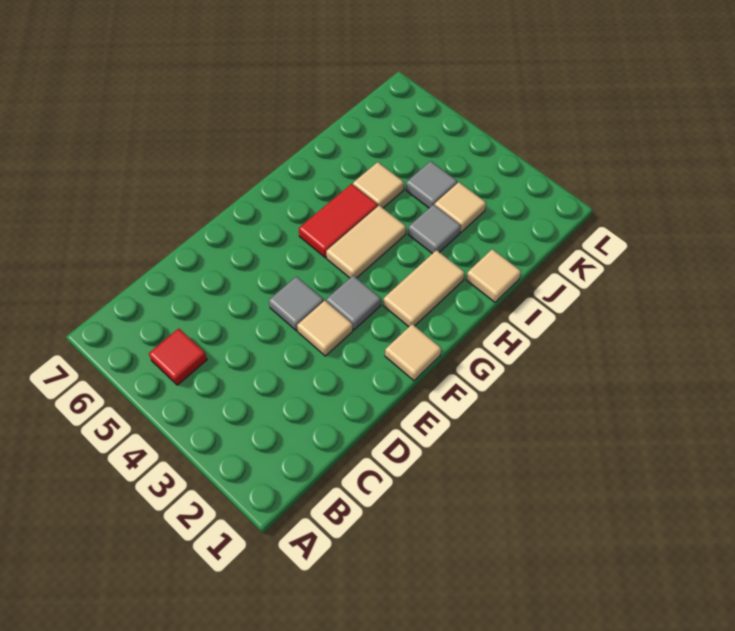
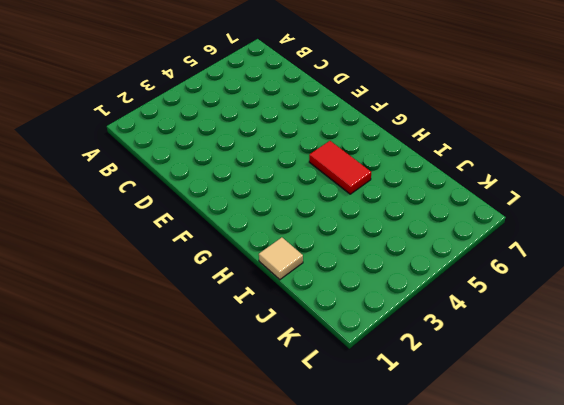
none -> red tile B5 level 1
none -> tan tile E3 level 1
none -> grey tile E4 level 1

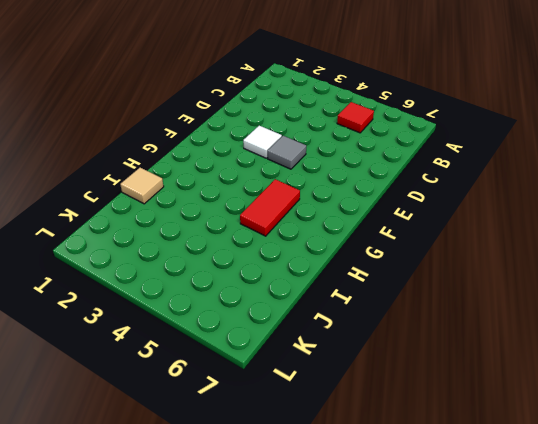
white tile E3 level 1 -> tan tile E3 level 1
none -> tan tile F1 level 1
none -> grey tile F3 level 1
none -> tan tile G2:H2 level 1

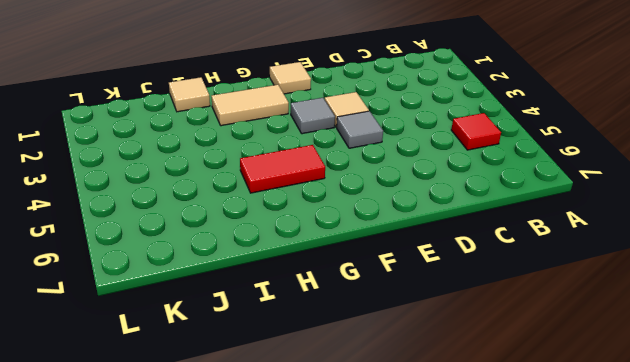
none -> tan tile G4:H4 level 1
none -> grey tile I3 level 1
none -> tan tile I5 level 1

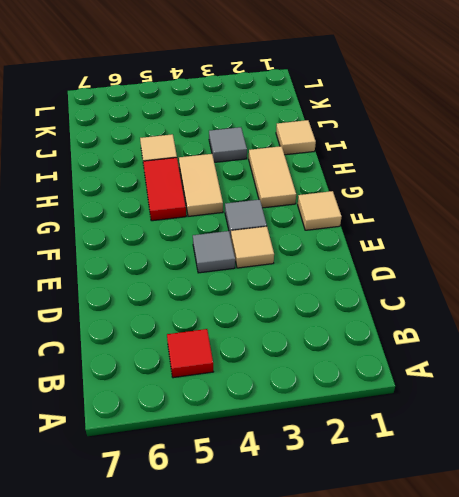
none -> tan tile J3 level 1
none -> grey tile J4 level 1

